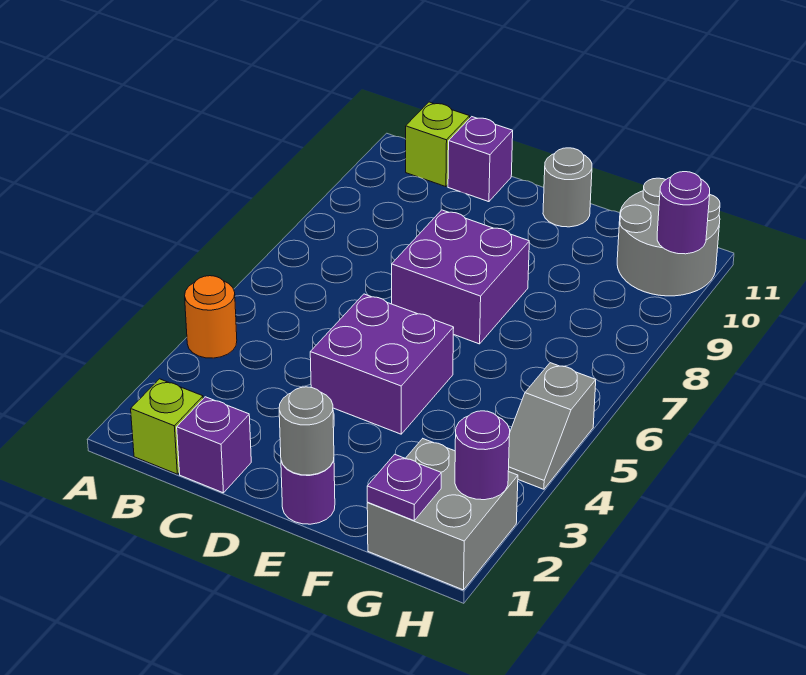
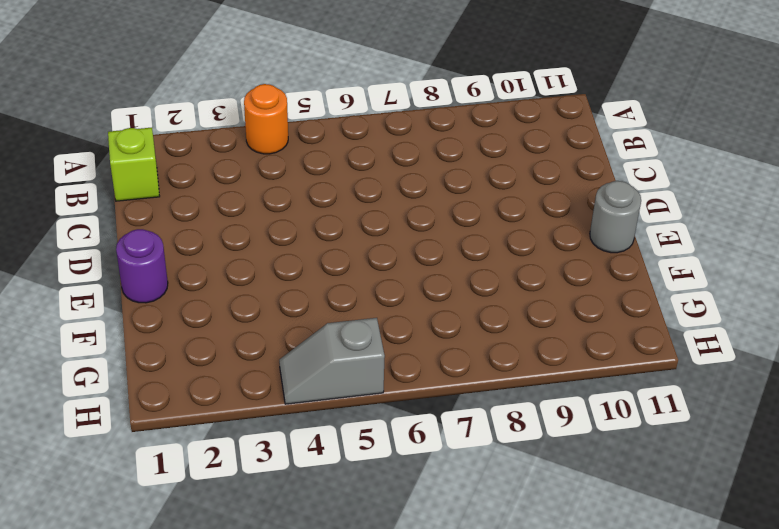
none -> lime brick B11 level 1
none -> purple brick C1 level 1
none -> purple brick C11 level 1

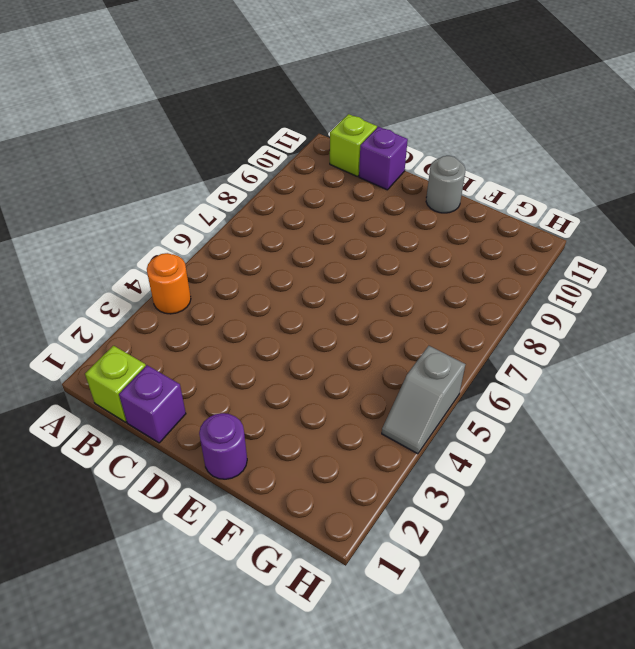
none -> purple brick D4:E5 level 1
none -> purple brick D7:E8 level 1
none -> grey brick G1:H2 level 1

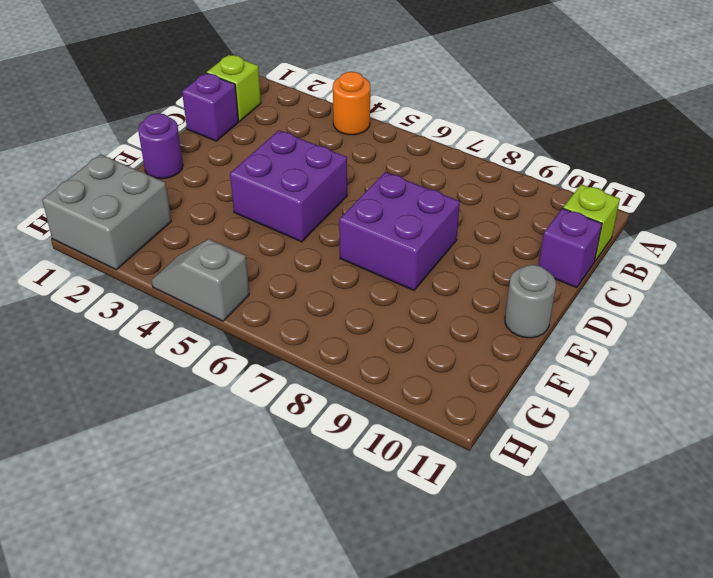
none -> grey round brick G10:H11 level 1
none -> grey round brick E1 level 2
none -> purple plate G1 level 2

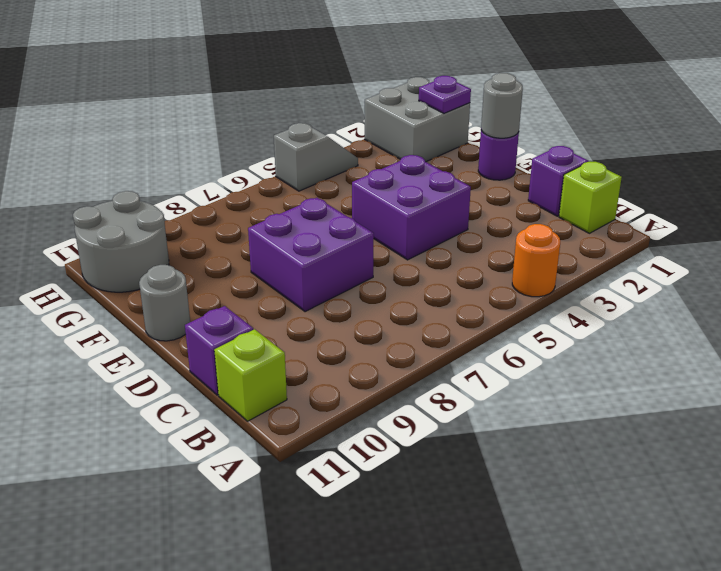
none -> purple round brick H2 level 2
none -> purple round brick H10 level 2

